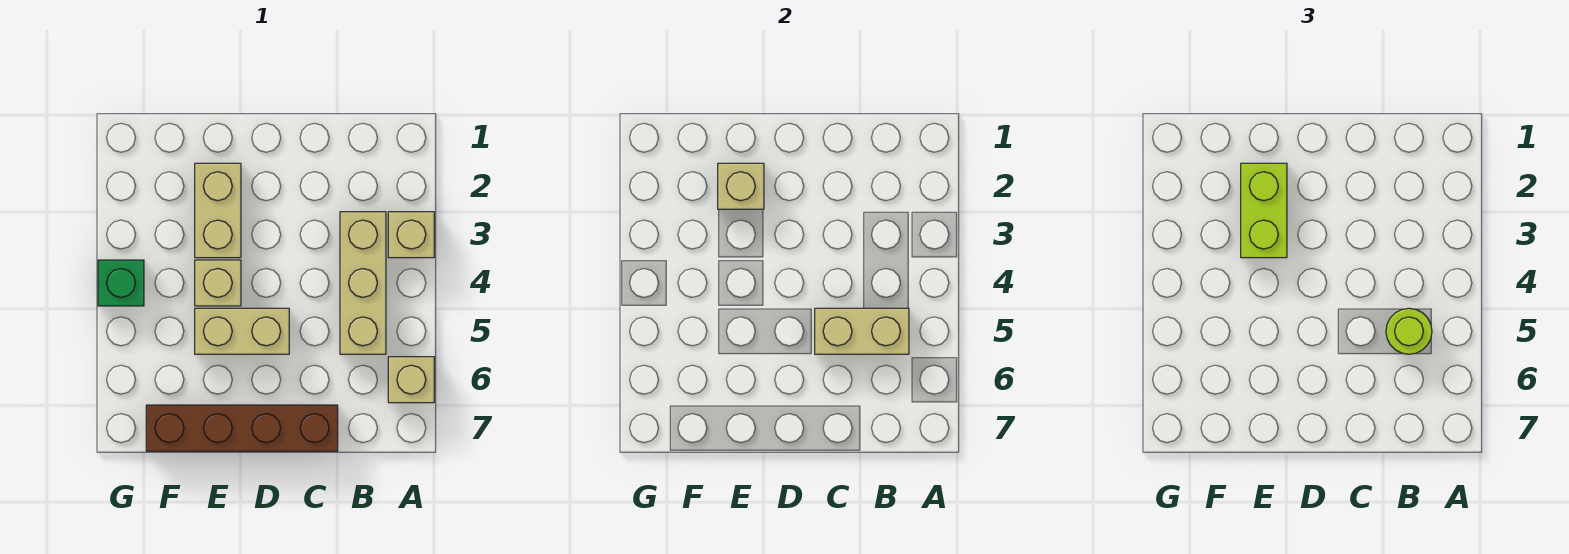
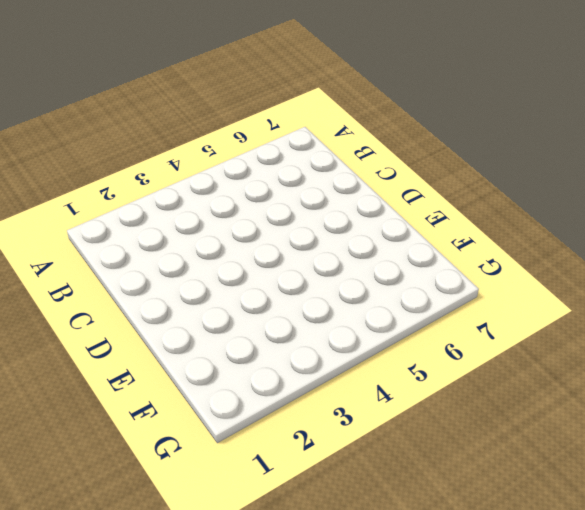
none -> tan brick A3 level 1
none -> tan brick A6 level 1
none -> tan brick B3:B5 level 1

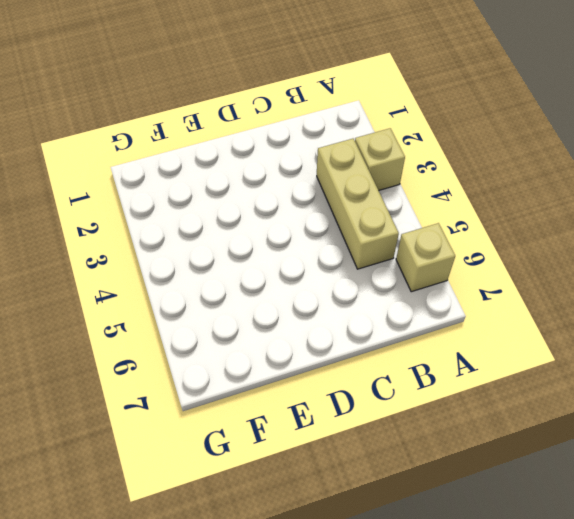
none -> brown brick C7:F7 level 1
none -> tan brick D5:E5 level 1
none -> tan brick E2:E3 level 1

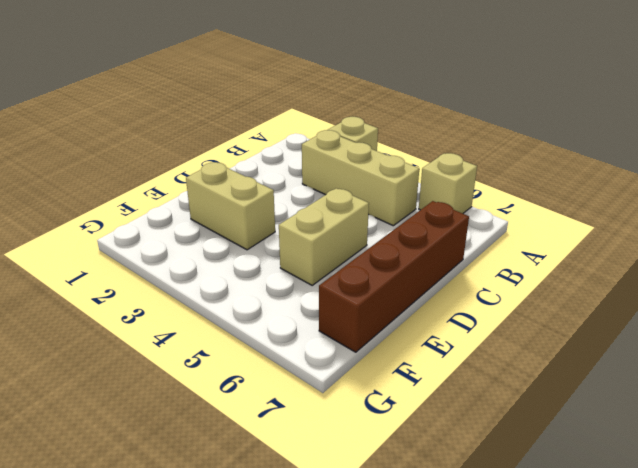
none -> tan brick E4 level 1
none -> green brick G4 level 1
none -> tan brick B5:C5 level 2

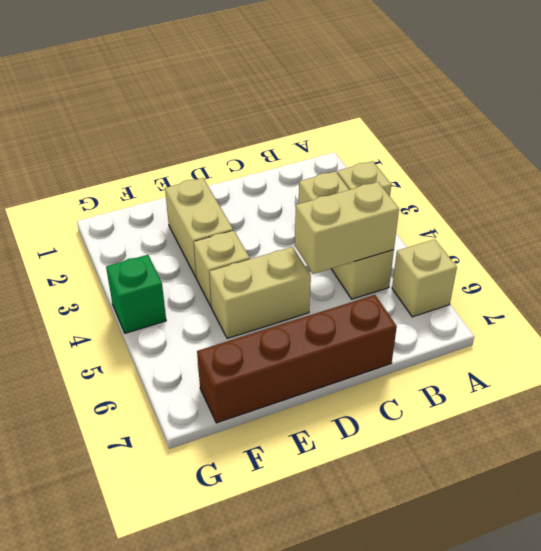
none -> tan brick E2 level 2
none -> lime round brick B5 level 3
none -> lime brick E2:E3 level 3

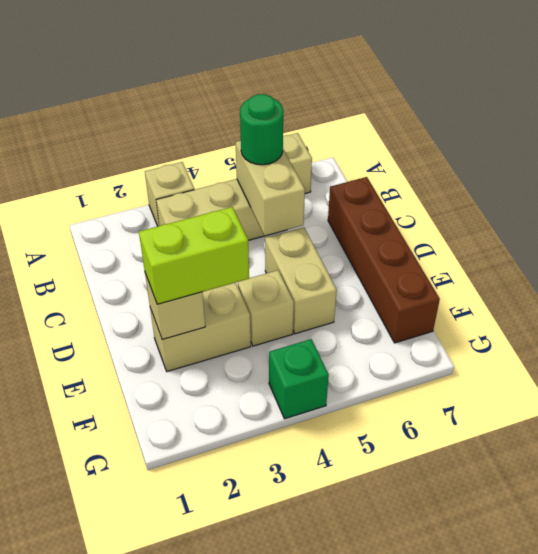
green round brick B5 level 3 -> lime round brick B5 level 3

